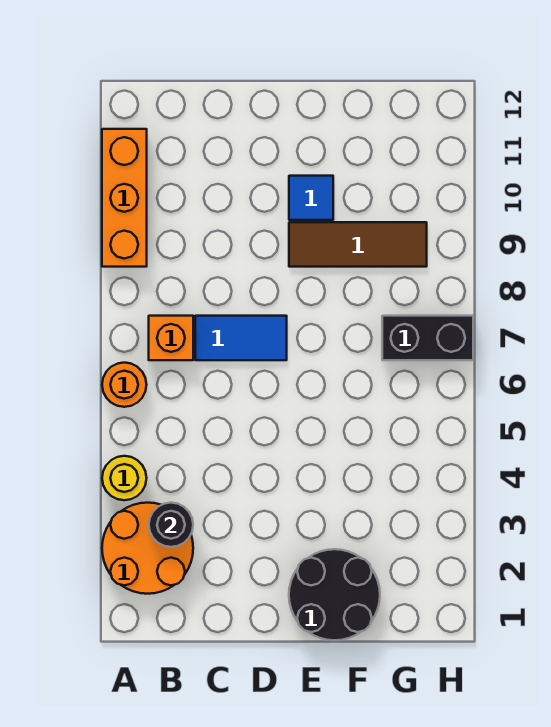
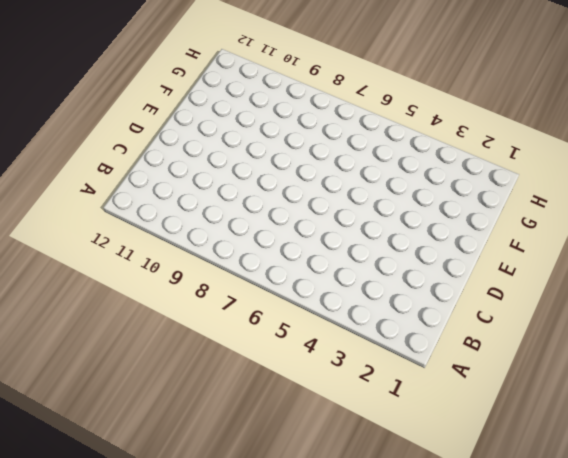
none -> orange round brick A2:B3 level 1
none -> yellow round brick A4 level 1

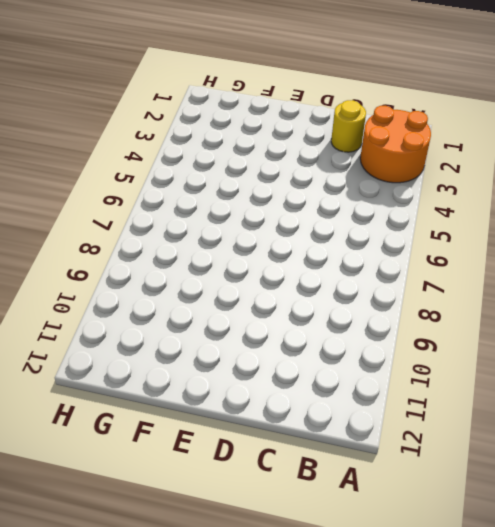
yellow round brick C2 level 1 -> yellow round brick A4 level 1
none -> orange round brick A6 level 1
none -> orange brick A9:A11 level 1

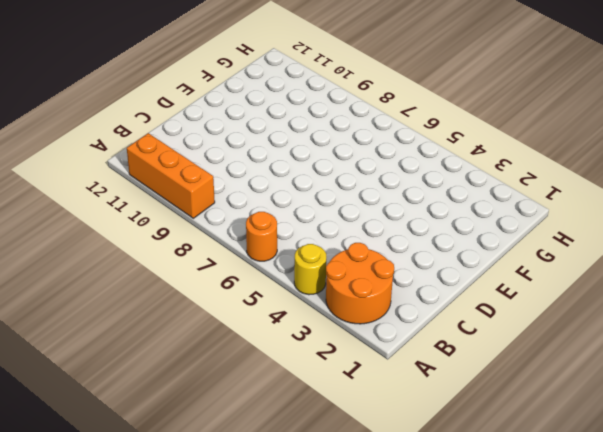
none -> orange brick B7 level 1
none -> blue tile C7:D7 level 1

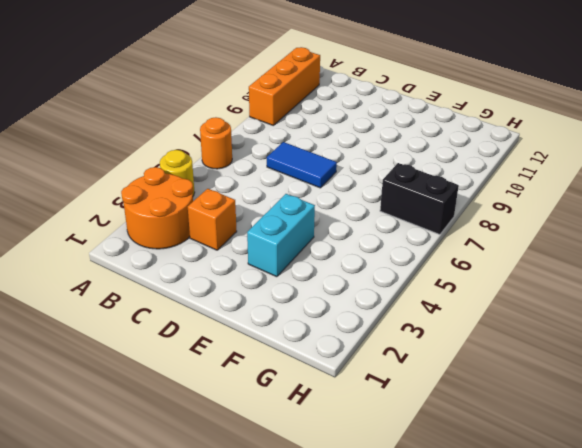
orange brick C3 level 1 -> orange brick B7 level 1
cyan brick E3:E4 level 1 -> none
none -> black round brick E1:F2 level 1
none -> brown tile E9:G9 level 1

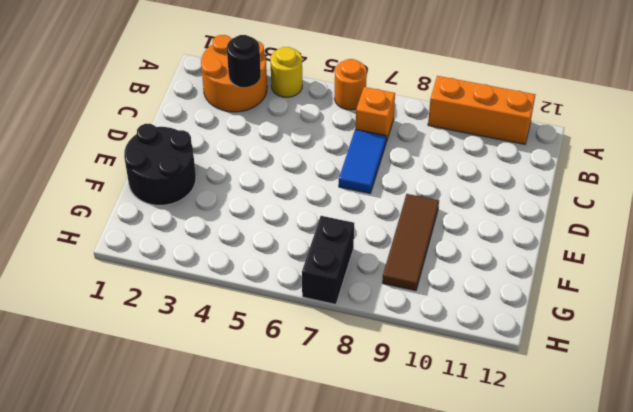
none -> blue tile E10 level 1

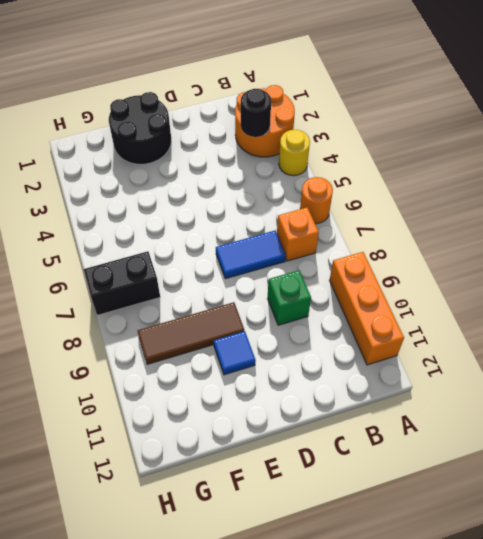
green brick C9 level 1 -> none

